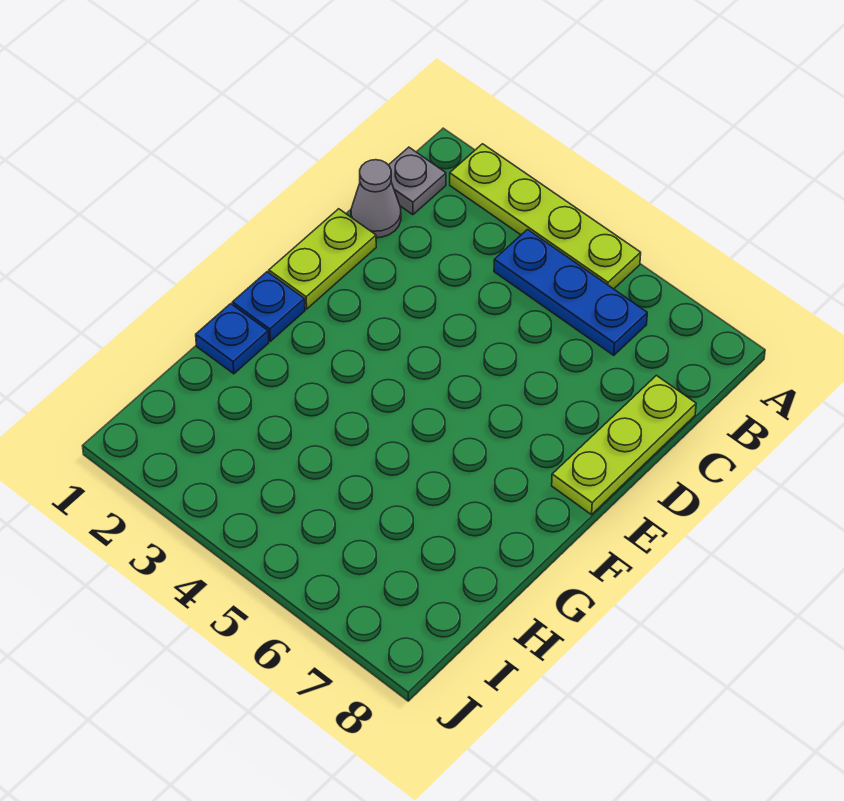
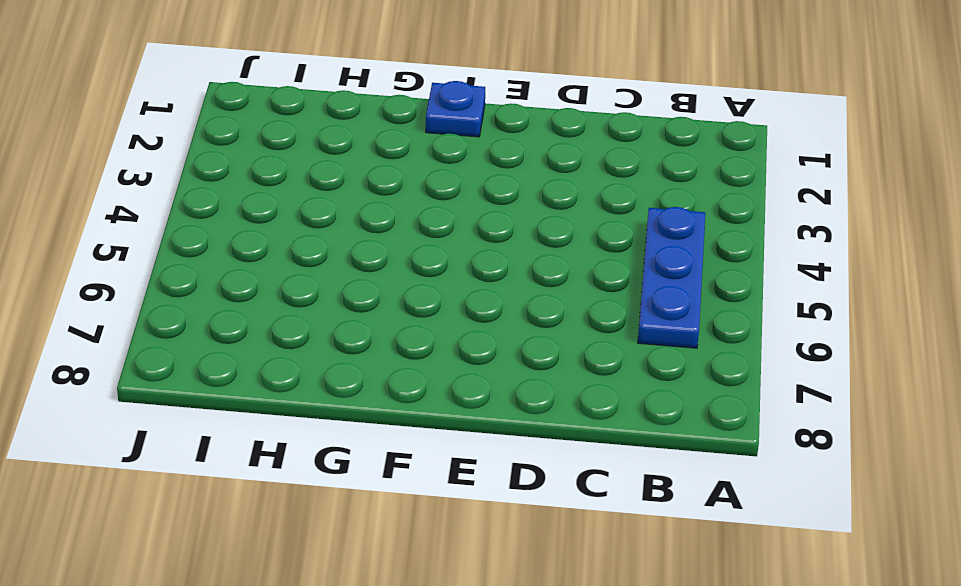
none -> lime plate A2:A5 level 1
none -> grey plate B1 level 1

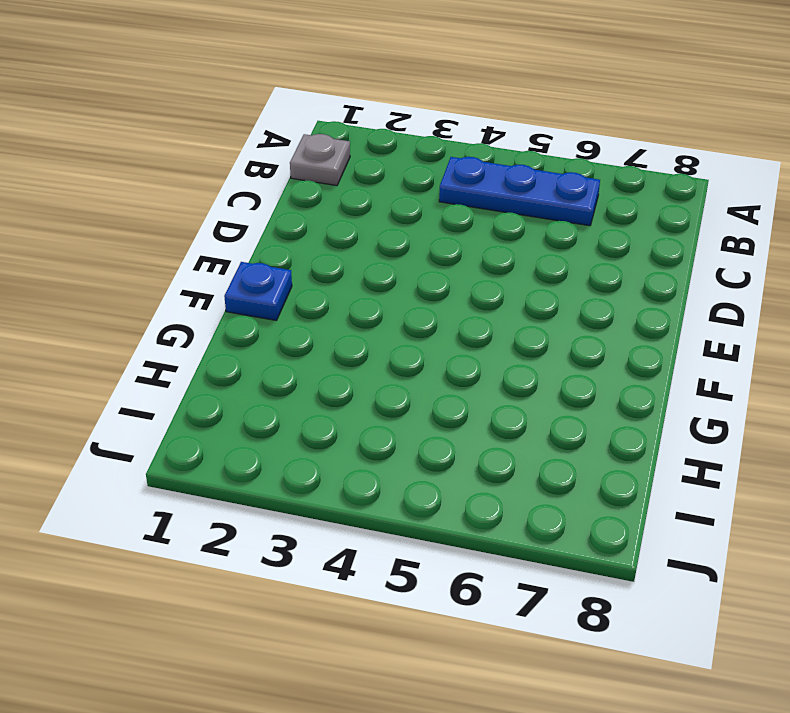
none -> lime plate A2:A5 level 1
none -> grey cone C1 level 1

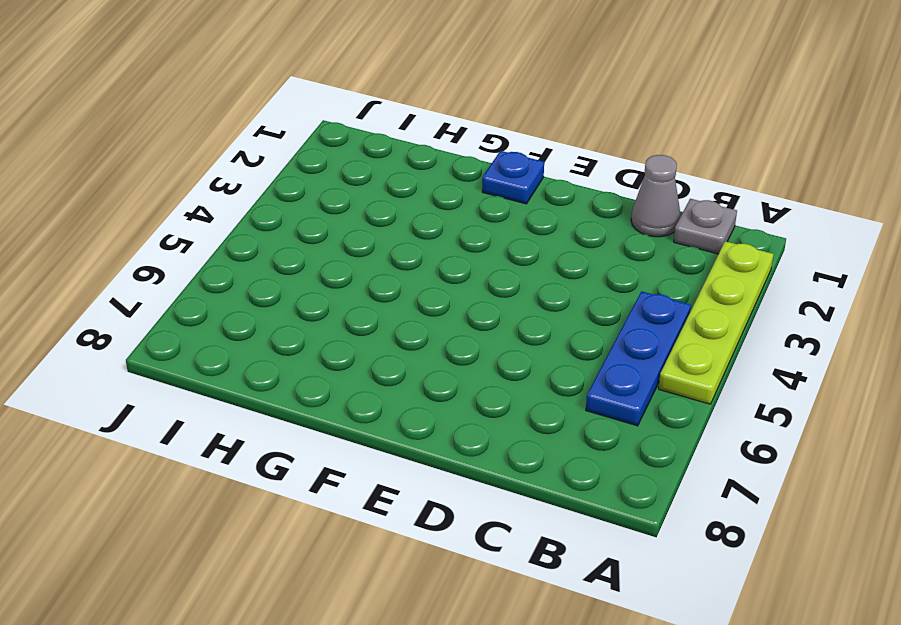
none -> lime plate C8:E8 level 1
none -> lime plate D1:E1 level 1

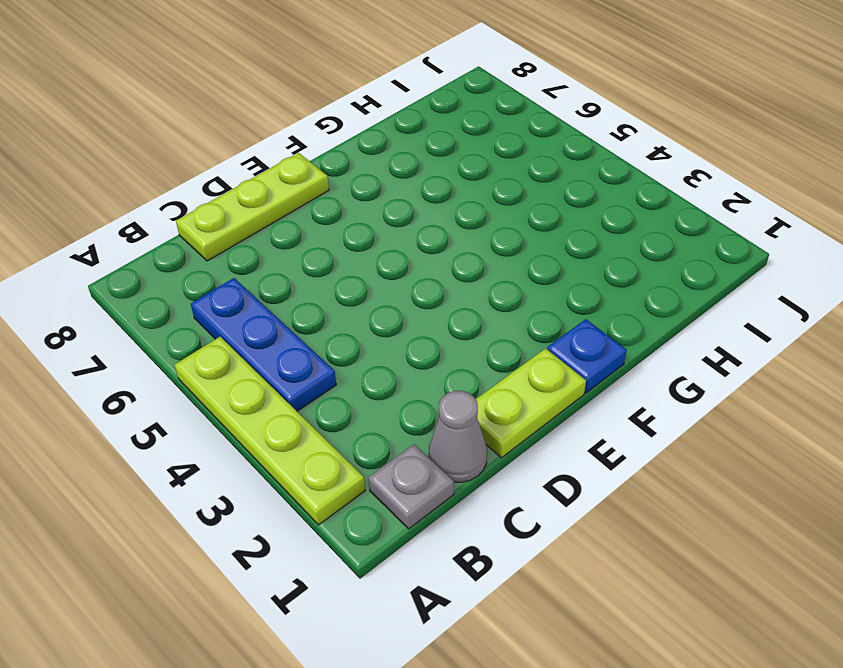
none -> blue plate G1 level 1

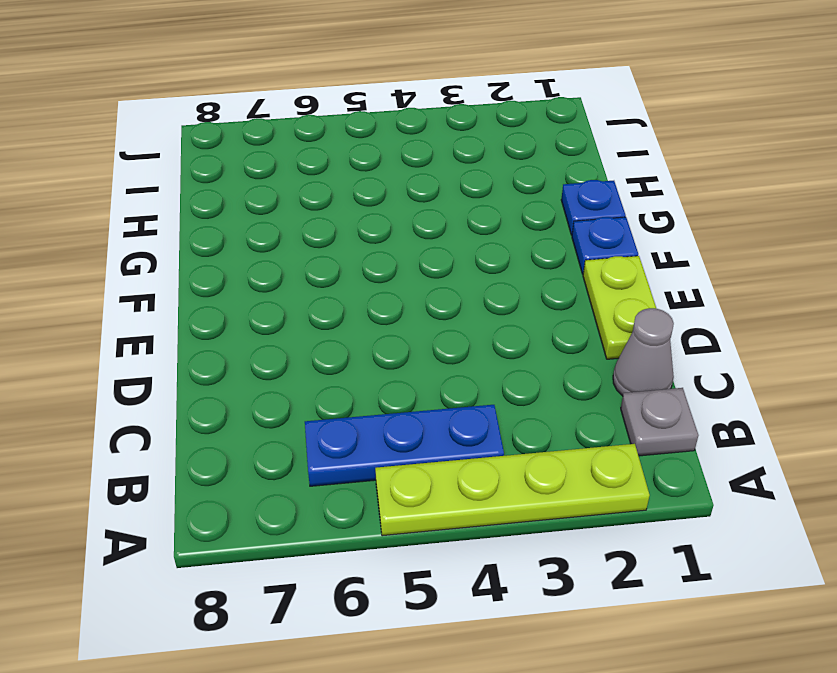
none -> lime plate C8:E8 level 1

